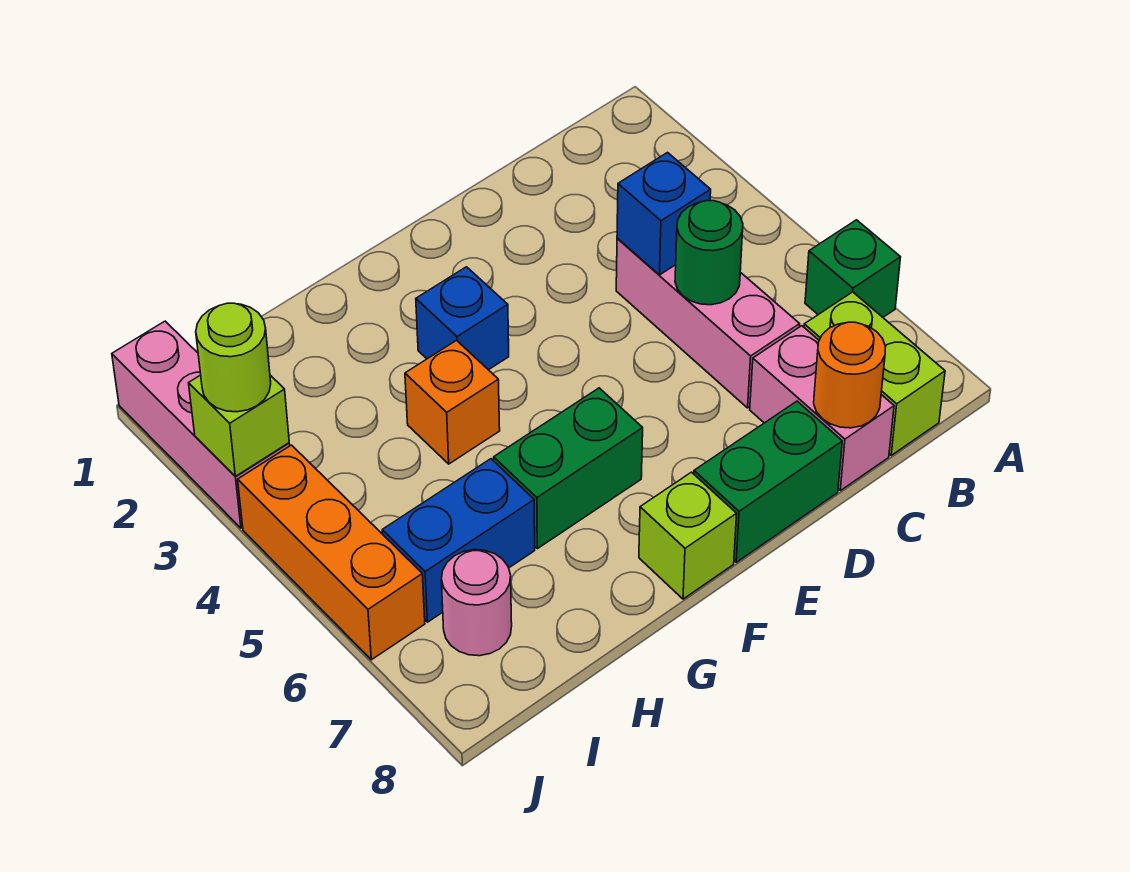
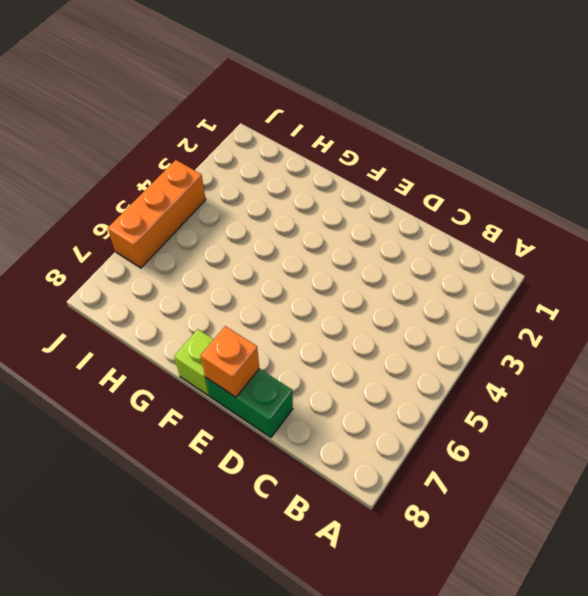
orange brick E8 level 2 -> orange brick G4 level 1
none -> green brick A6 level 1
none -> lime brick B7:B8 level 1
none -> pink brick C4:C6 level 1

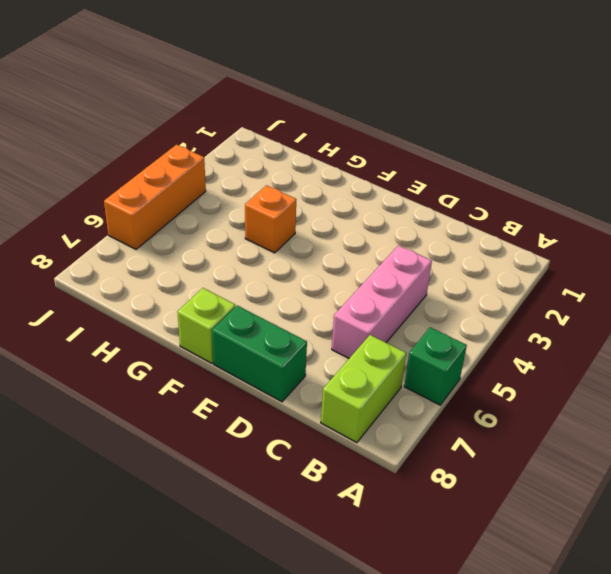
none -> pink brick C7:C8 level 1
none -> blue brick F3 level 1
none -> green brick F6:G6 level 1

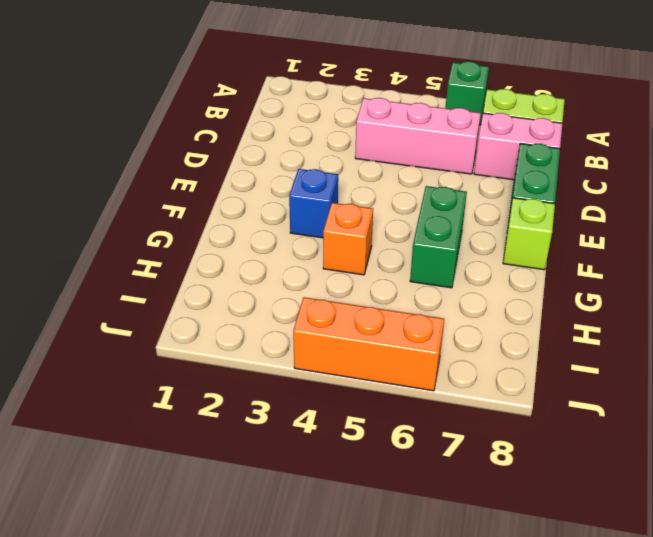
none -> blue brick H6:I6 level 1
none -> pink round brick I7 level 1
none -> pink brick J1:J3 level 1

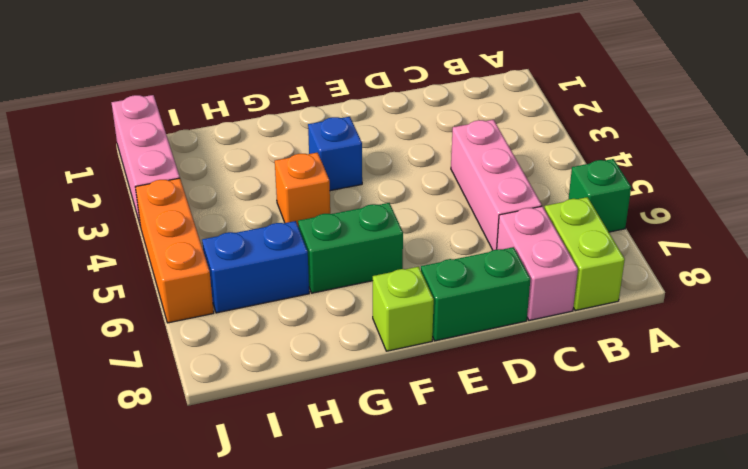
none -> pink round brick I7 level 1
none -> blue brick C4 level 2
none -> green round brick C5 level 2

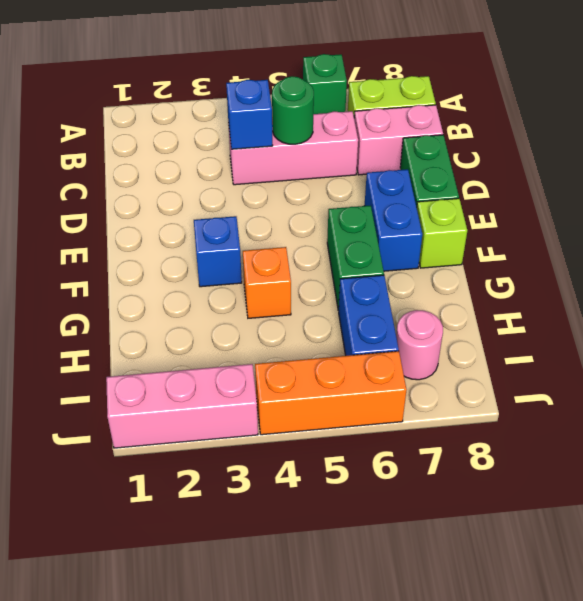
blue brick E7:F7 level 1 -> none
none -> orange round brick C8 level 2
none -> lime brick J3 level 2
none -> lime round brick J3 level 3

